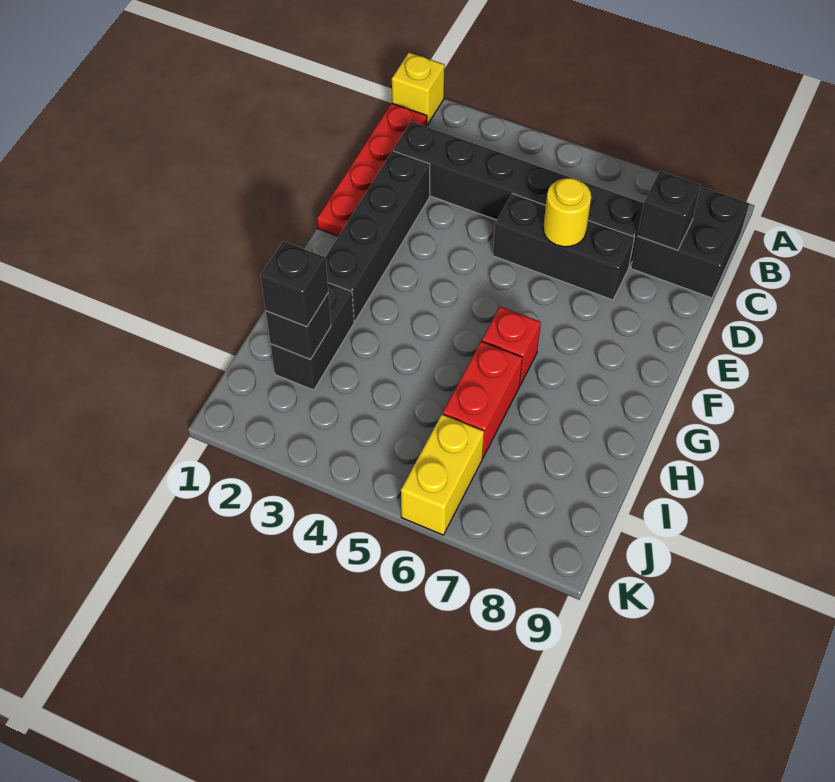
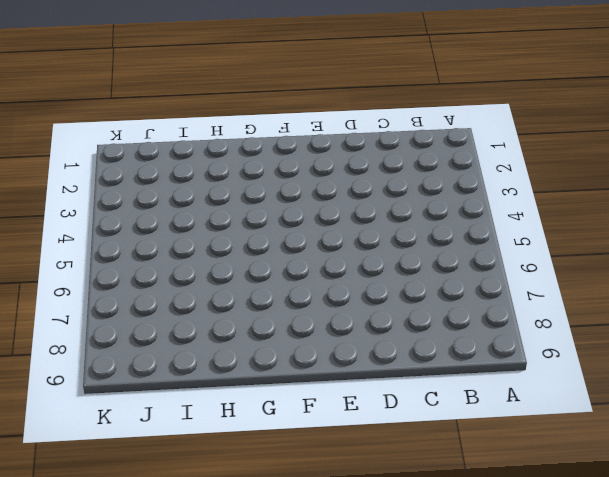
none -> yellow brick A1 level 1
none -> red plate B1:E1 level 1
none -> black brick B8:C9 level 1

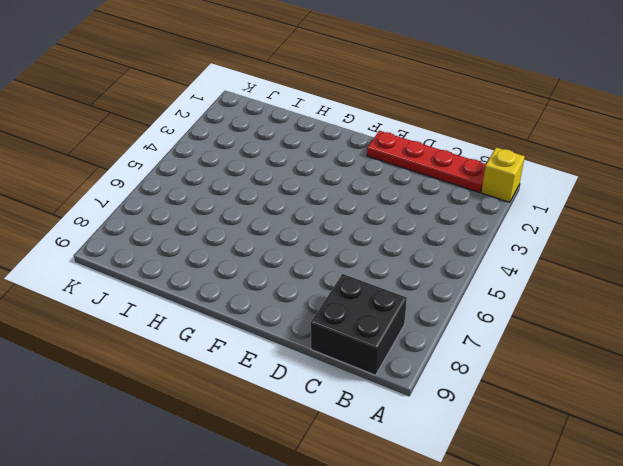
none -> black brick C2:C7 level 1
none -> black brick D2:G2 level 1
none -> black brick D5:D7 level 1

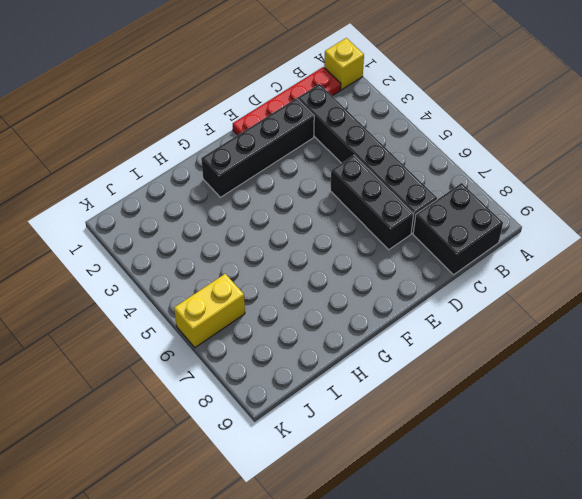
none -> red brick G6 level 1
none -> black brick H2:I2 level 1
none -> red brick H6:I6 level 1

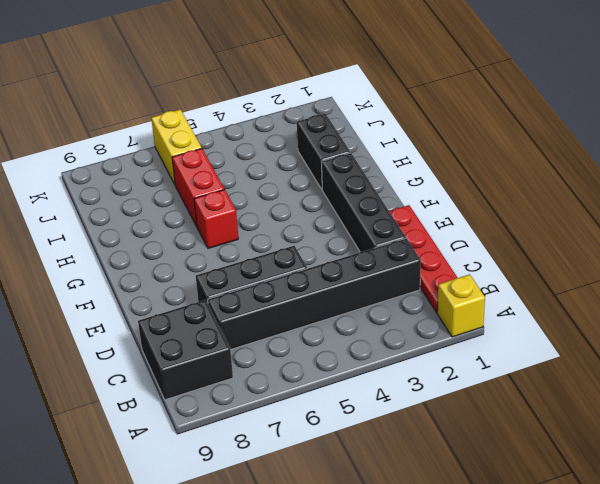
none -> black brick C8 level 2
none -> yellow round brick D6 level 2
none -> black brick I2 level 2

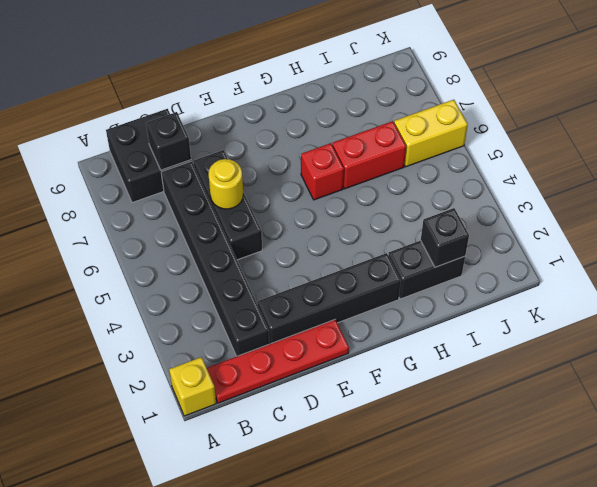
none -> black brick I2 level 3

